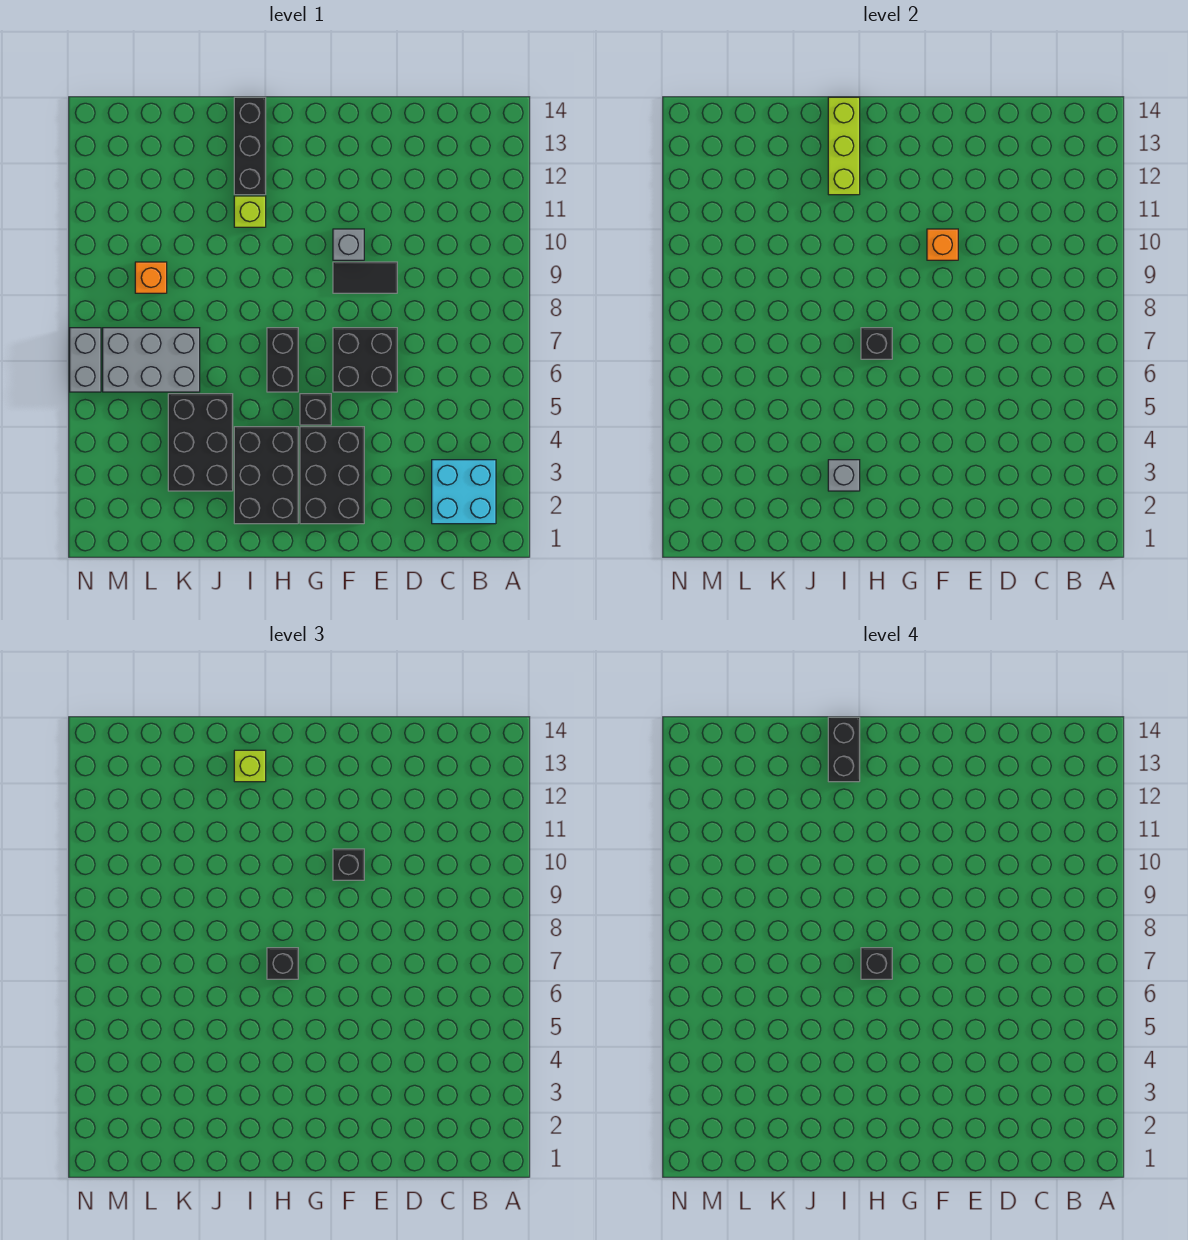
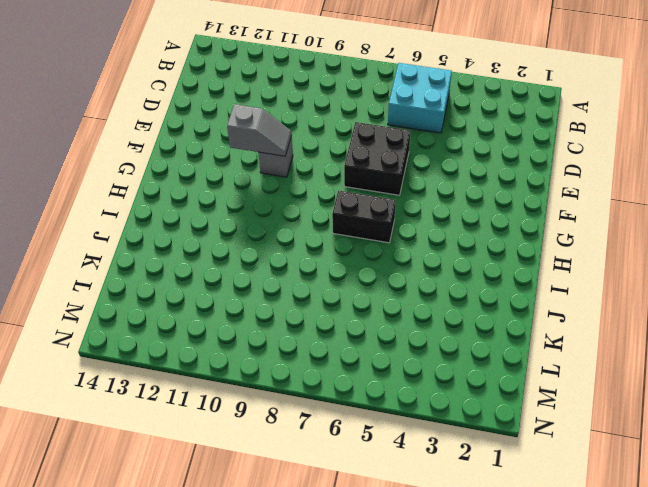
cyan brick B5:C6 level 1 -> cyan brick B2:C3 level 1
grey slope F10:F11 level 2 top 11 -> orange brick F10 level 2
none -> black tile E9:F9 level 1
none -> black brick F2:G4 level 1
none -> black brick G5 level 1

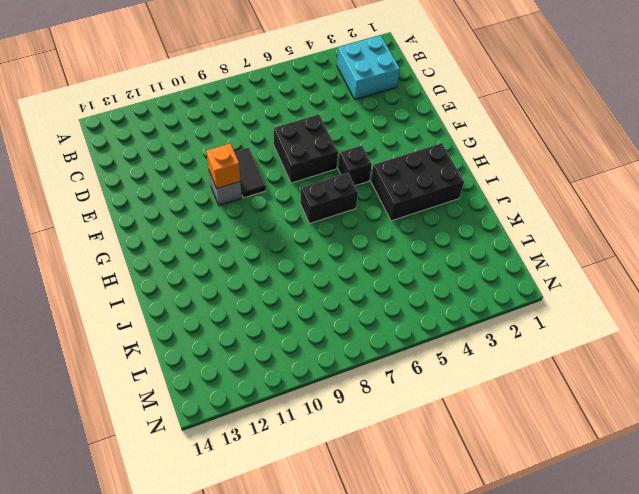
none -> black brick F2:G4 level 1
none -> lime brick I11 level 1
none -> black brick I12:I14 level 1

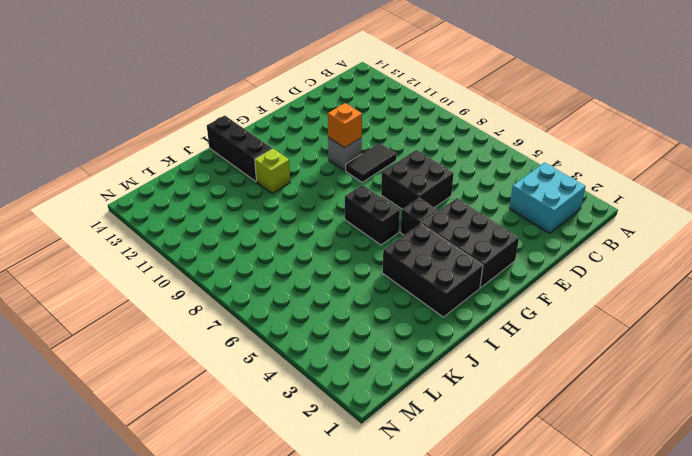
none -> black brick J3:K5 level 1
none -> grey brick K6:M7 level 1
none -> orange brick L9 level 1

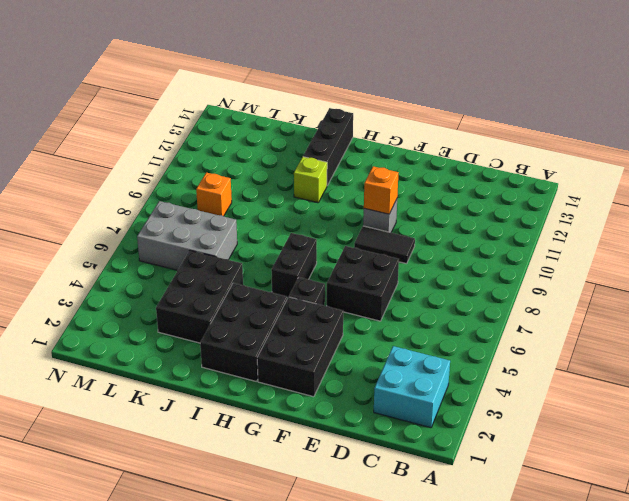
none -> grey brick N6:N7 level 1
none -> black brick H7 level 2
none -> grey brick I3 level 2

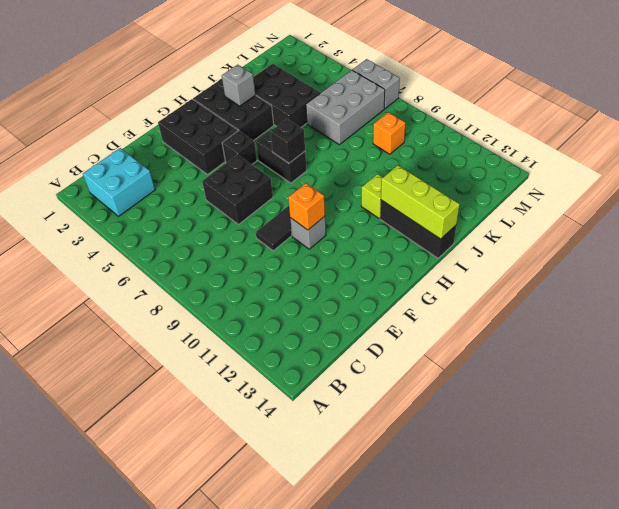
none -> black brick F10 level 3
none -> black brick H7 level 3
none -> lime brick I13 level 3

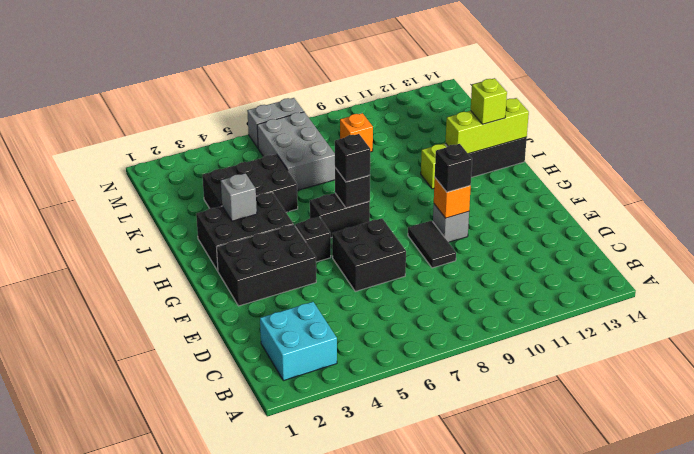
none -> black brick H7 level 4
none -> black brick I13:I14 level 4

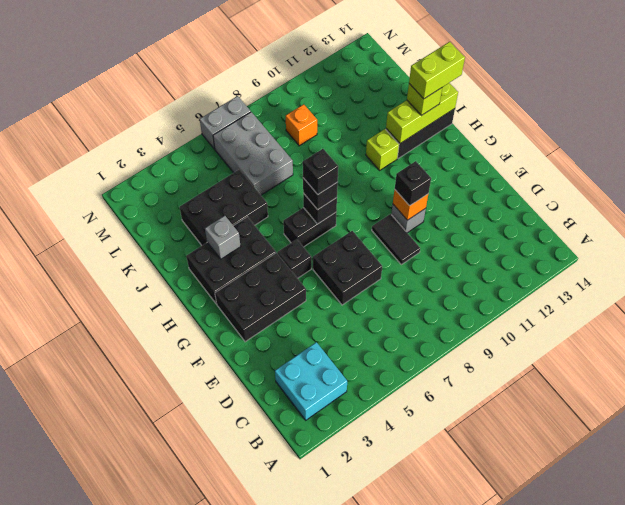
lime brick I13:I14 level 4 -> black brick I13:I14 level 4

